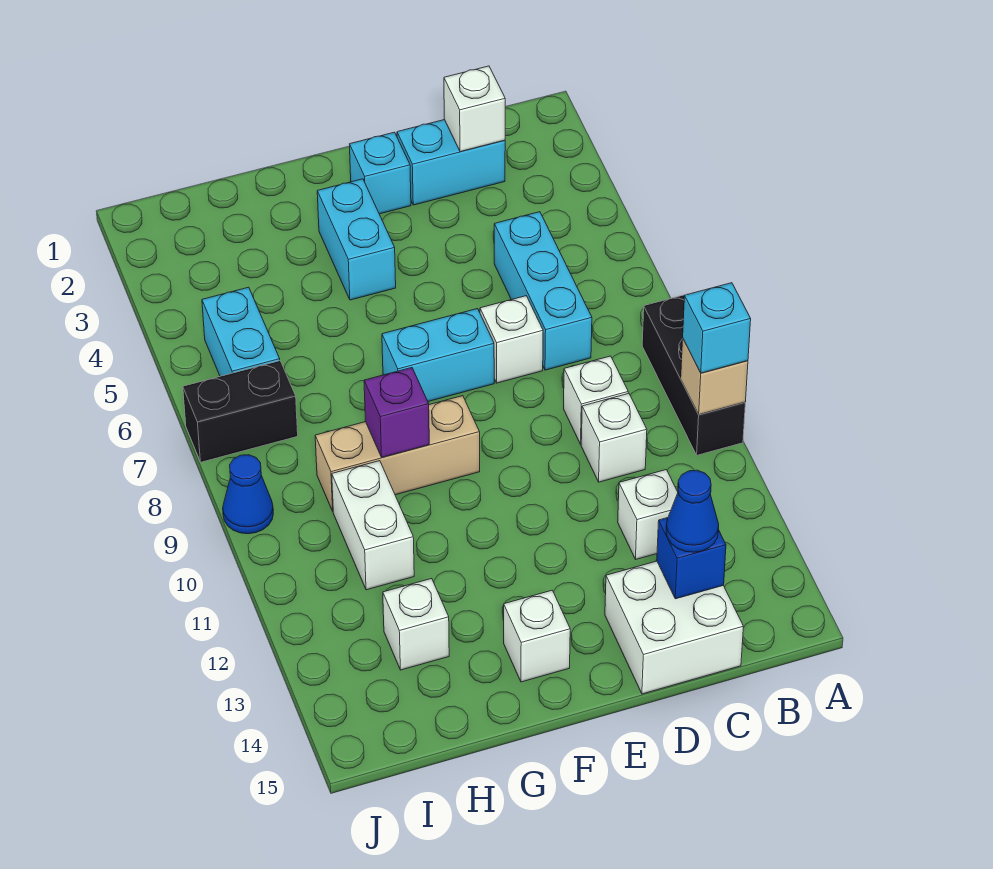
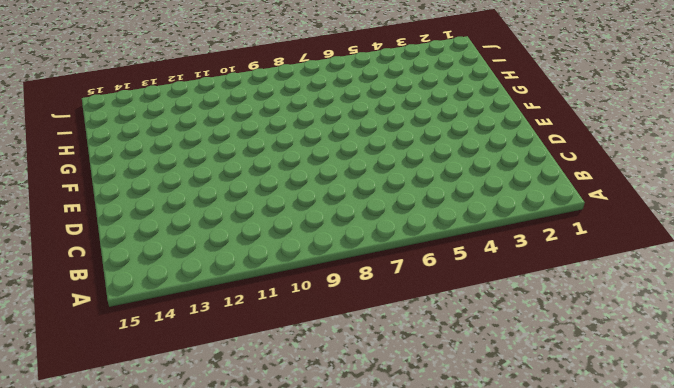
none -> black brick A8:A10 level 1
none -> cyan brick C2:D2 level 1
none -> cyan brick C5:C7 level 1

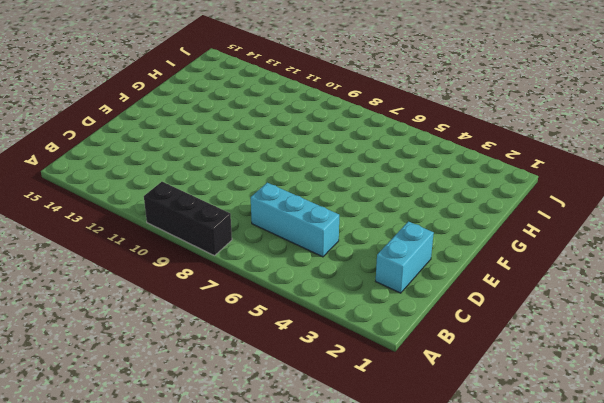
none -> white brick C9 level 1
none -> white brick C10 level 1
none -> white brick C12 level 1

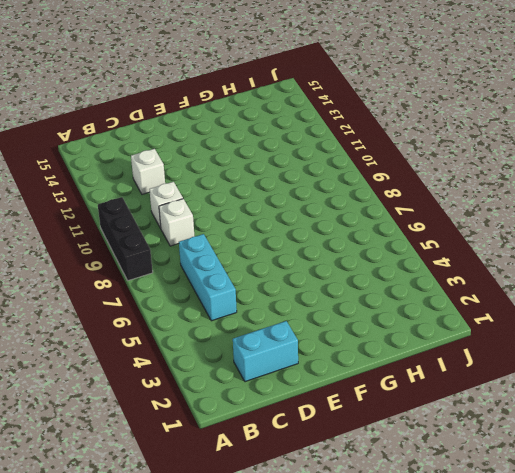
none -> white brick C14:D15 level 1
none -> white brick D7 level 1
none -> cyan brick E2 level 1

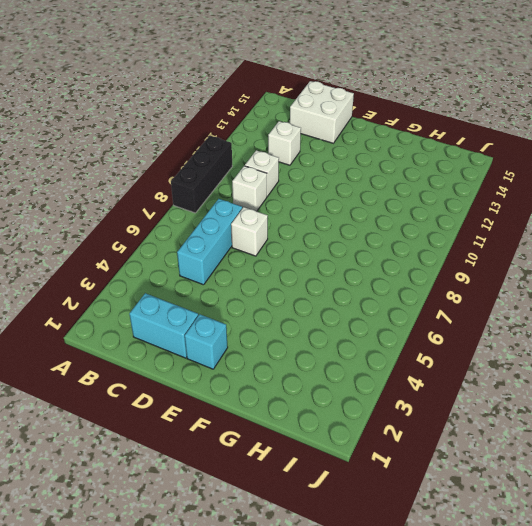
none -> cyan brick E7:F7 level 1
none -> cyan brick F3:F4 level 1
none -> tan brick F9:H9 level 1

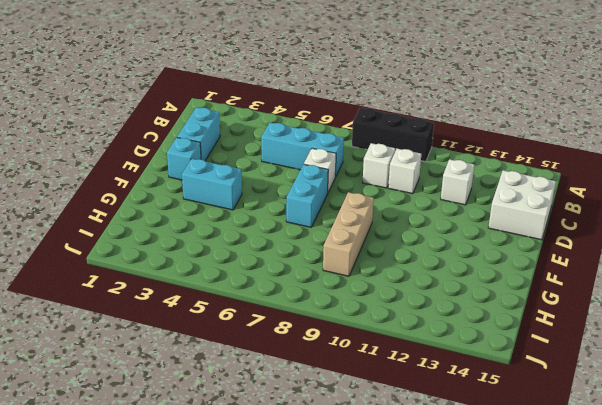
none -> white brick F14 level 1
none -> white brick H10:H11 level 1
none -> white brick H13 level 1

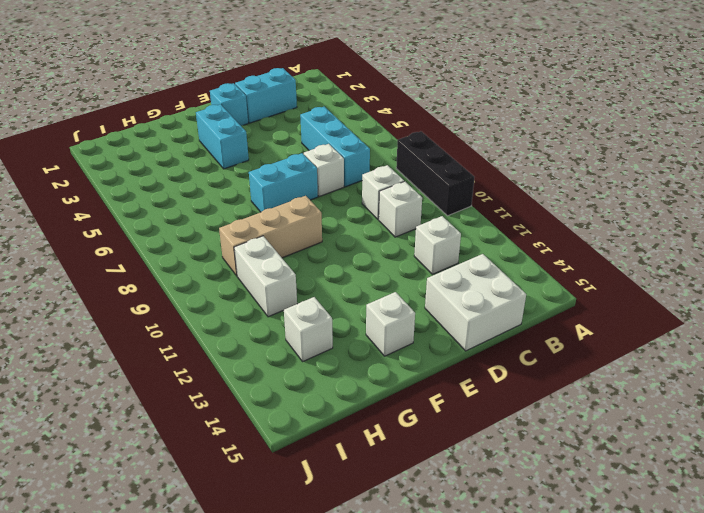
none -> cyan brick I5:I6 level 1
none -> black brick I7:J7 level 1
none -> blue cone J9 level 1

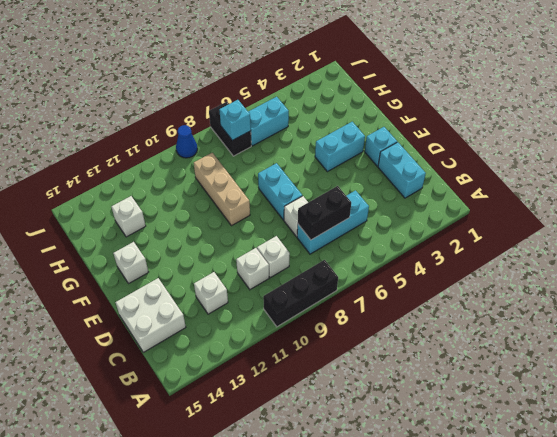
black brick C6:C7 level 2 -> none
cyan brick I7 level 2 -> cyan brick A10 level 3
none -> white brick H10:H11 level 1
none -> tan brick A10 level 2
none -> white brick C2 level 2

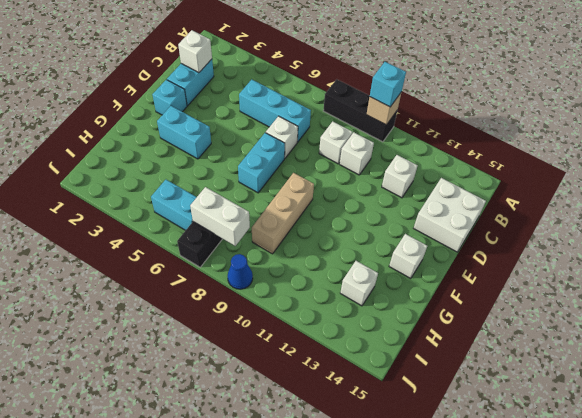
white brick I7:I8 level 2 -> white brick H10:H11 level 1
none -> blue brick C14 level 2
none -> purple brick G9 level 2
none -> blue cone C14 level 3

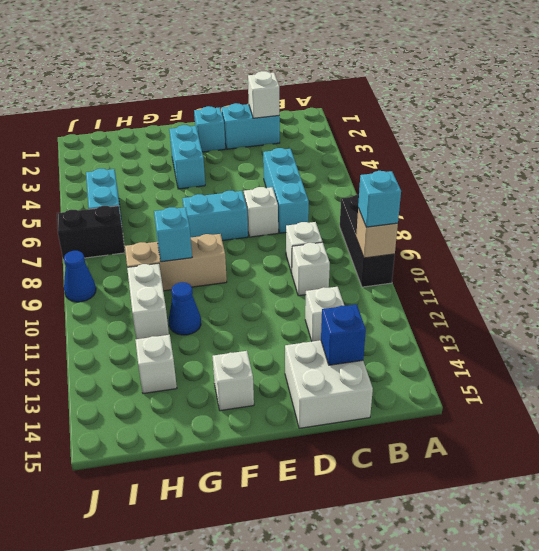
cyan brick G9 level 2 -> purple brick G9 level 2
blue cone G11 level 1 -> blue cone C14 level 3

